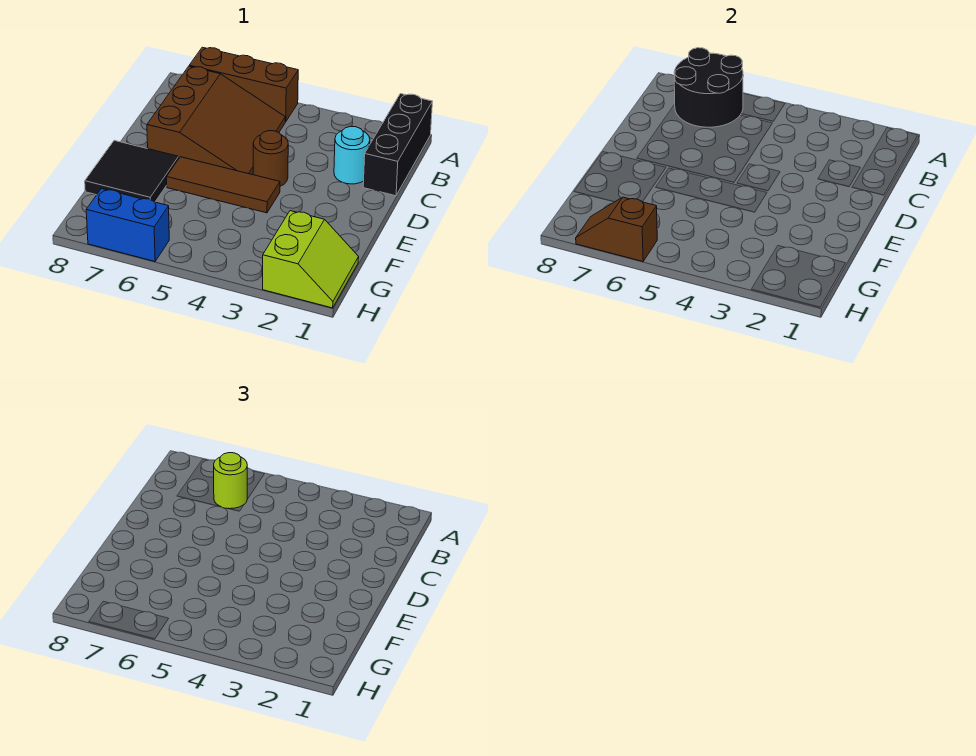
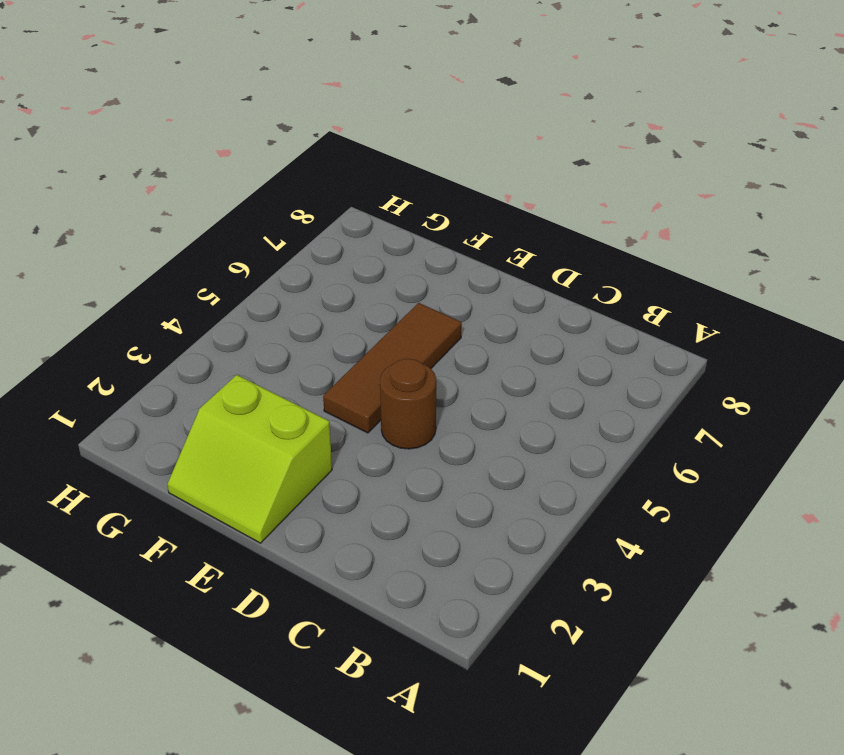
lime slope E1:F2 level 1 top 2 -> lime slope G1:H2 level 1 top 2
none -> black brick A1:C1 level 1
none -> brown brick A5:A7 level 1
none -> brown slope B5:D7 level 1 top 7

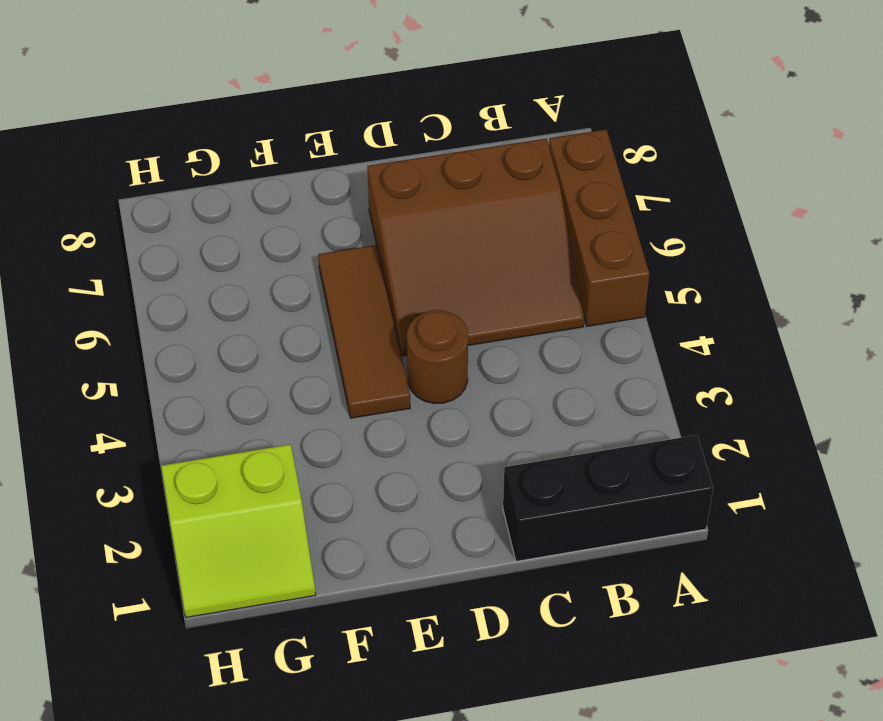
none -> cyan round brick C2 level 1
none -> black tile E7:F8 level 1
none -> blue brick H6:H7 level 1

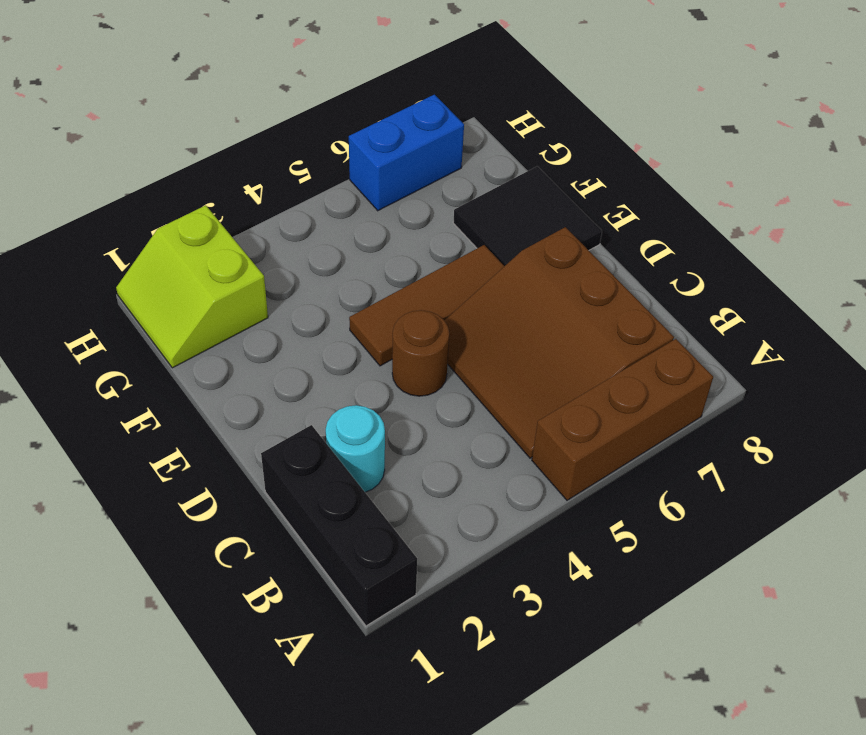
none -> black round brick A6:B7 level 2
none -> brown slope H6:H7 level 2 top 6
none -> lime round brick B6 level 3

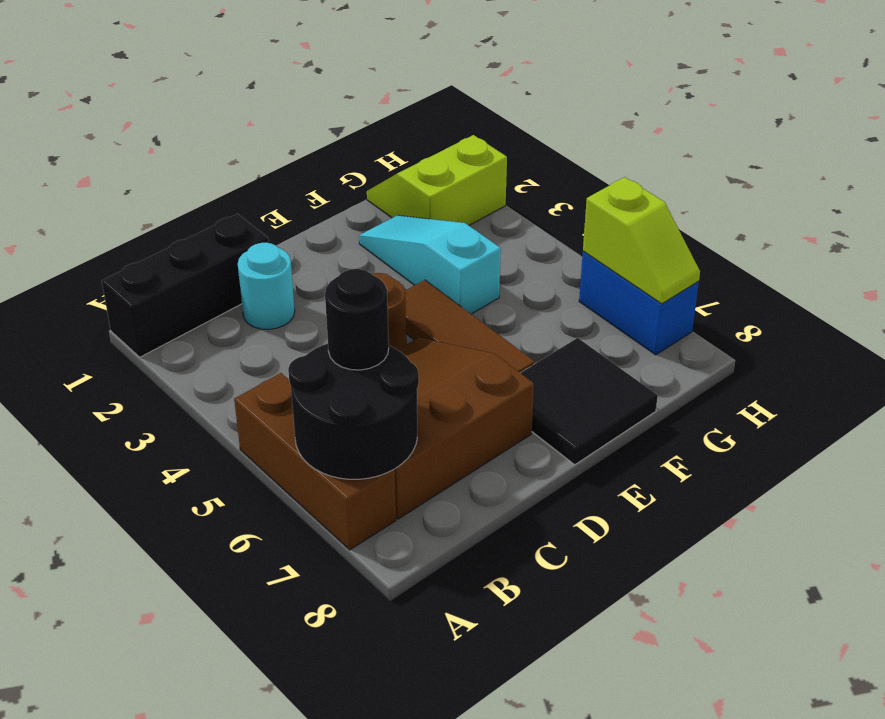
black round brick B6 level 3 -> lime round brick B6 level 3
cyan slope F2:F4 level 1 top 4 -> none
lime slope H6:H7 level 2 top 6 -> brown slope H6:H7 level 2 top 6

